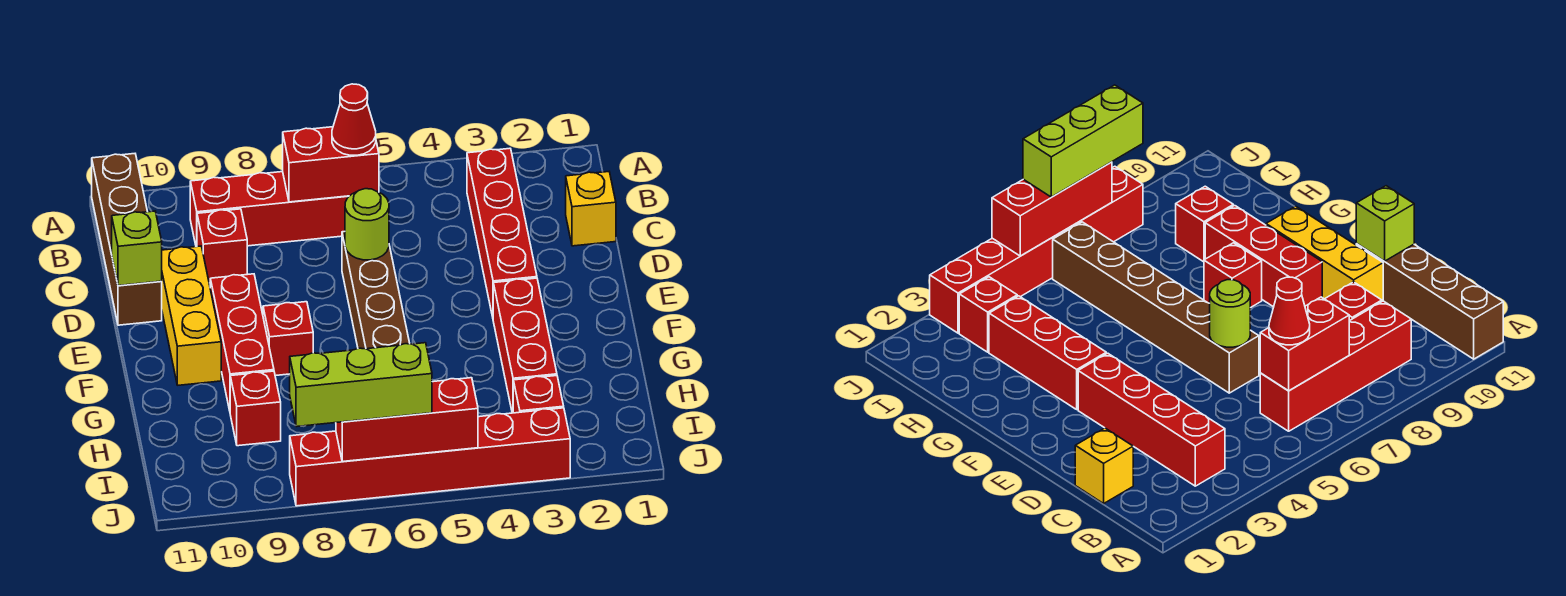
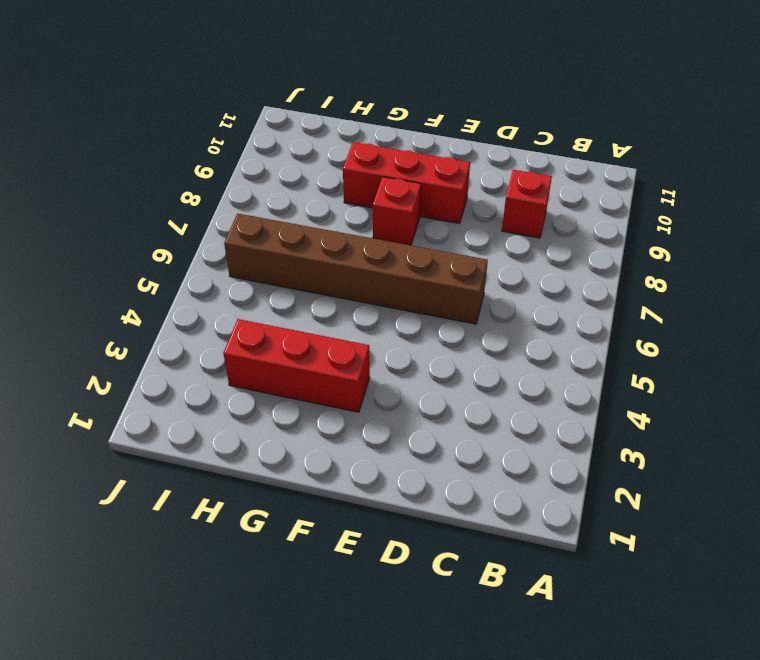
none -> brown brick A11:D11 level 1
none -> red brick B3:E3 level 1
none -> red brick B6:B9 level 1

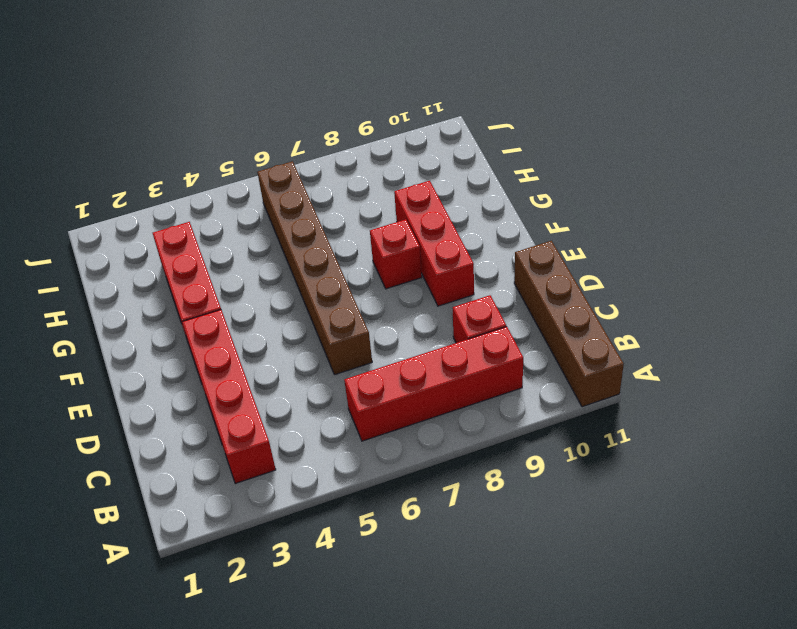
none -> yellow brick C1 level 1
none -> yellow brick D10:F10 level 1
none -> red brick H9 level 1

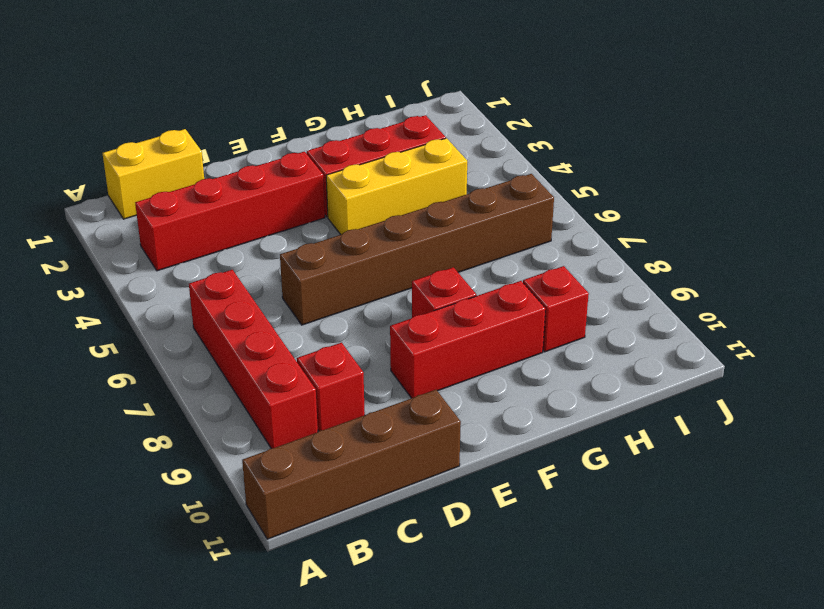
yellow brick B1:C1 level 1 -> yellow brick C1 level 1
yellow brick F4:H4 level 1 -> yellow brick D10:F10 level 1
none -> red brick I3 level 1
none -> red brick J3:J8 level 1
none -> red brick B6:B7 level 2

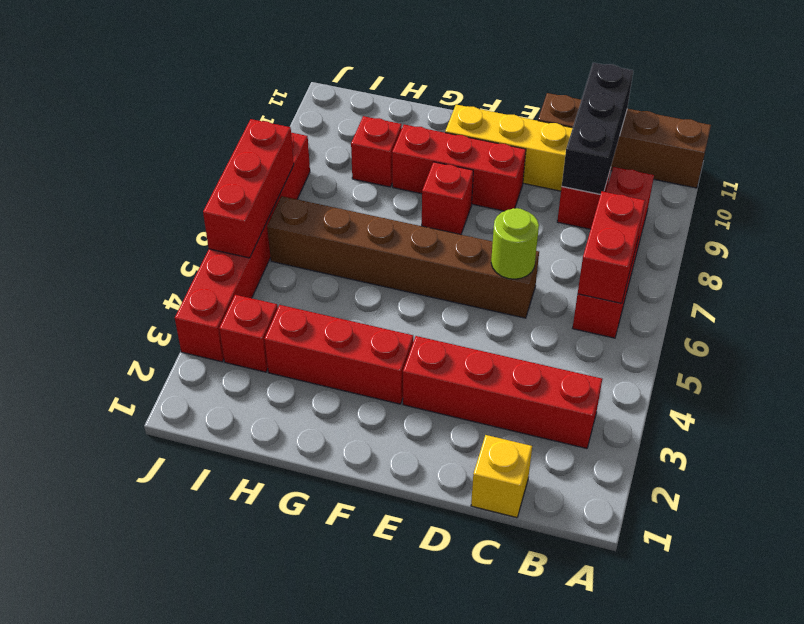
black brick C9:C11 level 2 -> none
none -> lime brick D11 level 2
none -> red cone B6 level 3
none -> lime brick J6:J8 level 3

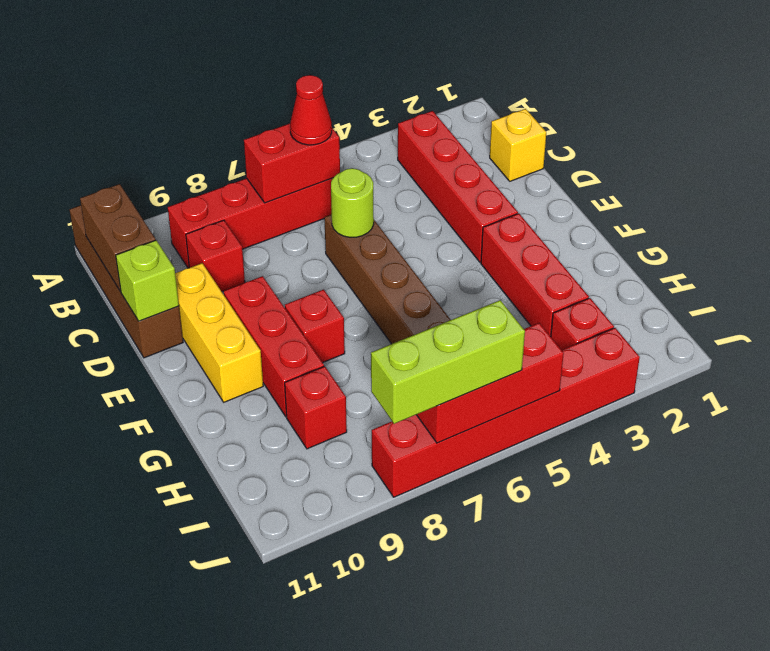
brown brick B11:C11 level 2 -> none

